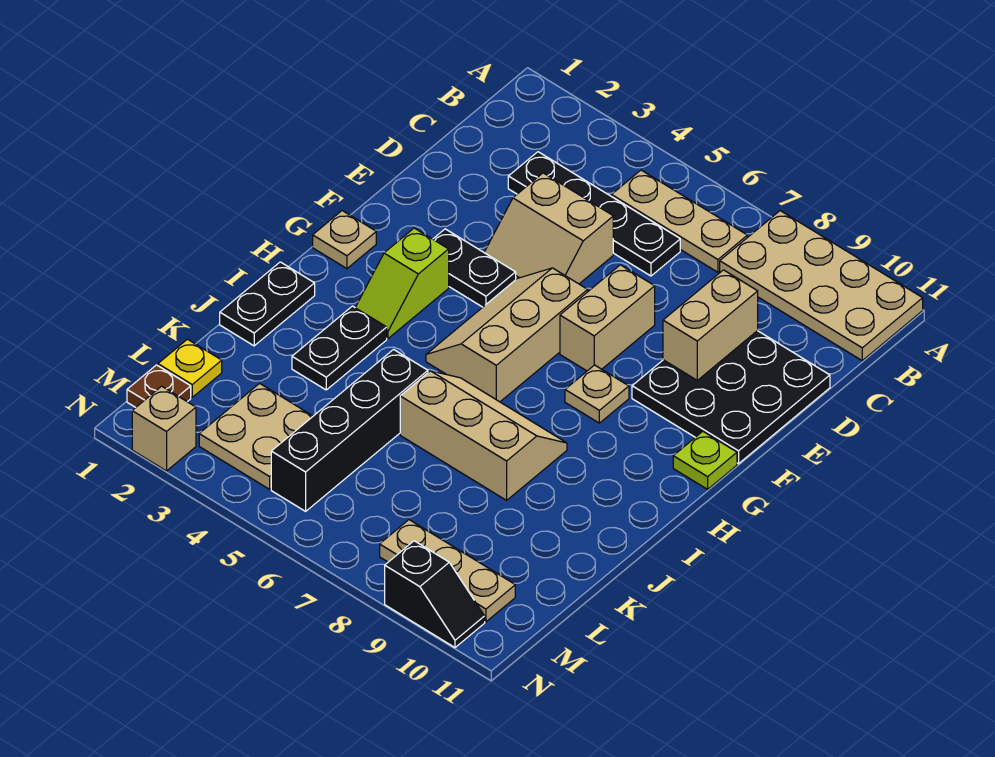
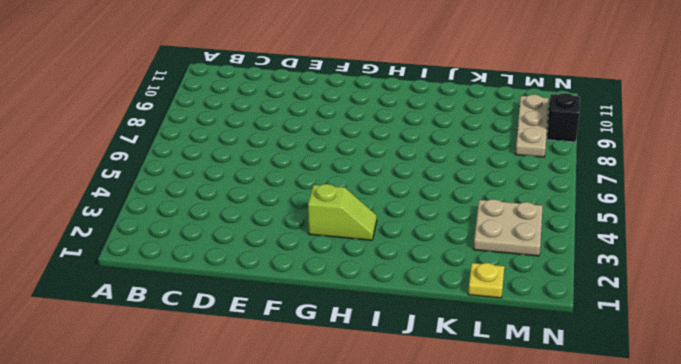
none -> tan plate A8:B11 level 1
none -> tan plate B5:B7 level 1
none -> black plate C3:C6 level 1

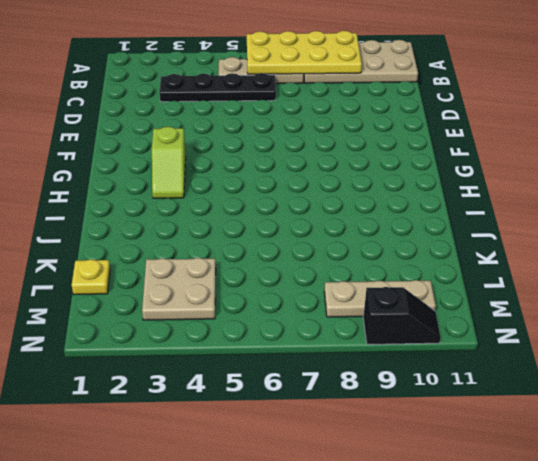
yellow plate A6:B9 level 2 -> none
none -> tan slope D4:E5 level 1 top D
none -> black plate D9:F11 level 1
none -> tan brick E7:F7 level 1

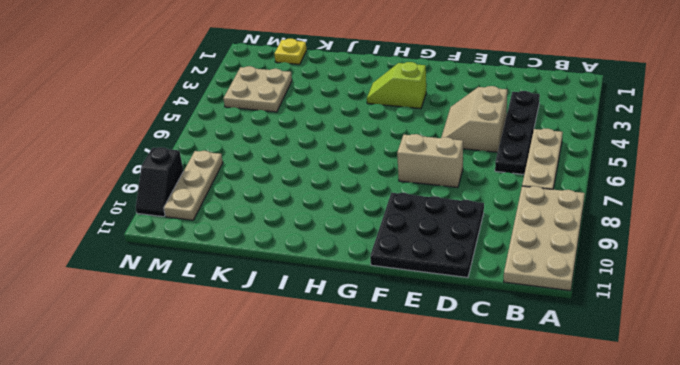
none -> black plate F3:F4 level 1
none -> tan slope F5:H6 level 1 top 6
none -> tan plate G1 level 1

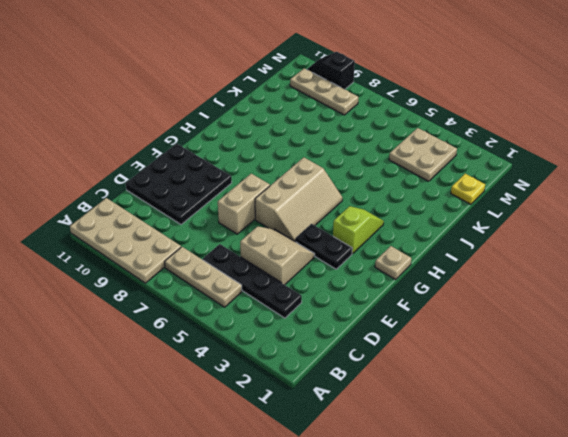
none -> tan plate G8 level 1
none -> lime plate G11 level 1
none -> black plate I1:J1 level 1

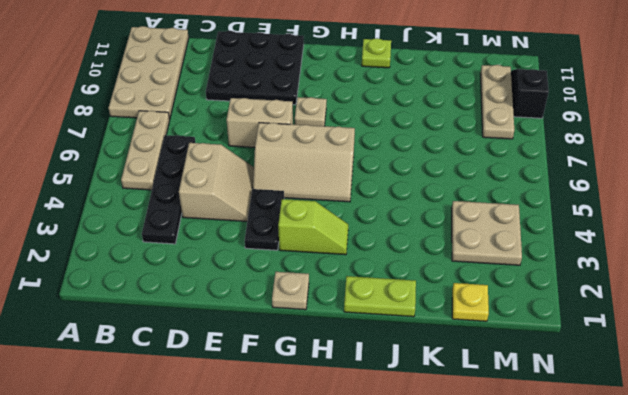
lime plate I1:J1 level 1 -> black plate I1:J1 level 1
lime plate I11 level 1 -> lime plate G11 level 1
none -> black plate I3:J3 level 1
none -> tan slope I6:J8 level 1 top J
none -> black brick J5:M5 level 1

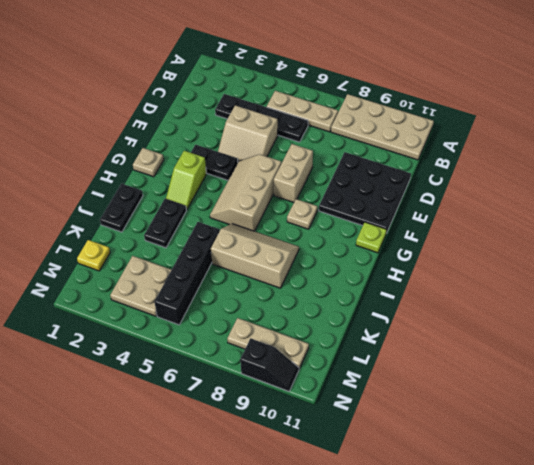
none -> brown plate M1 level 1
none -> tan brick N2 level 1
none -> tan brick D9:E9 level 2

